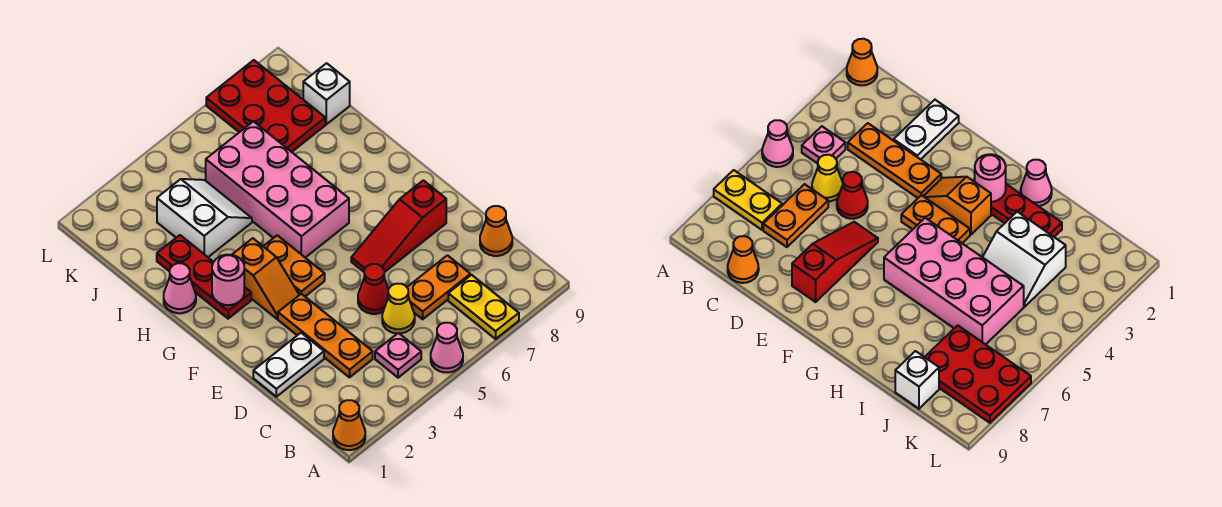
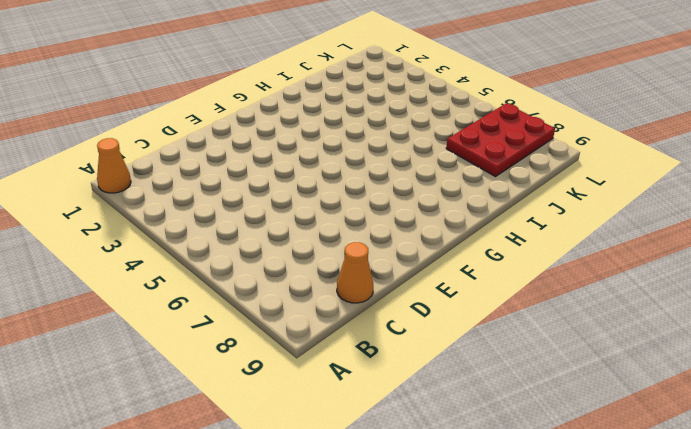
none -> pink cone A5 level 1
none -> yellow plate A7:B7 level 1
none -> pink plate B4 level 1

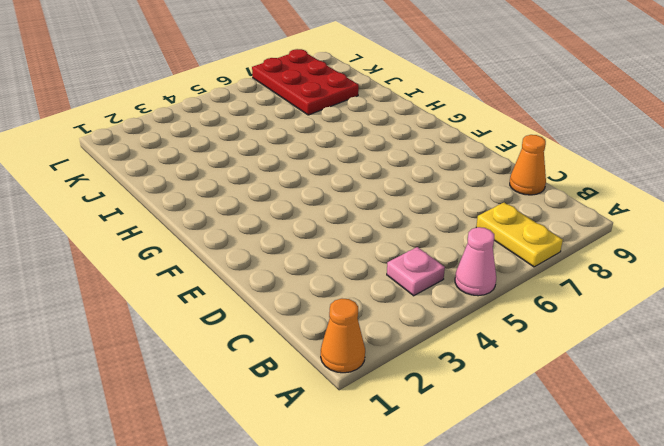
none -> orange plate C3:E3 level 1
none -> yellow cone C5 level 1
none -> orange plate C6:C7 level 1

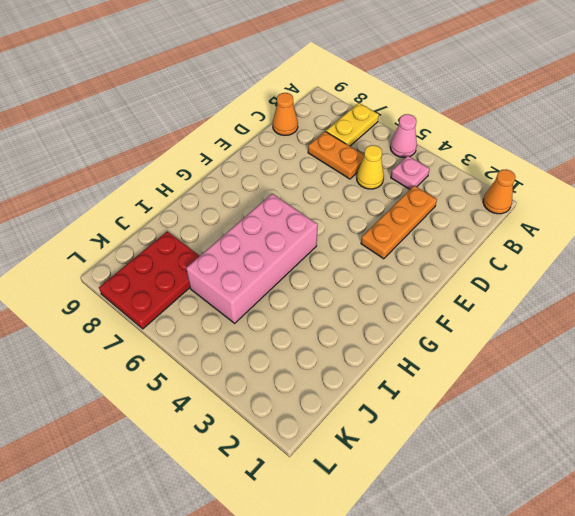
none -> white plate D1:D2 level 1
none -> red cone D5 level 1
none -> red slope E6:E8 level 1 top 8

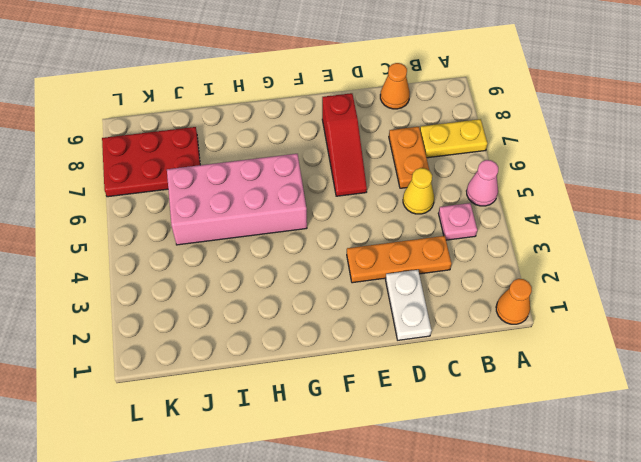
none -> red cone D5 level 1
none -> orange slope F3:G3 level 1 top G
none -> orange plate F4:G4 level 1

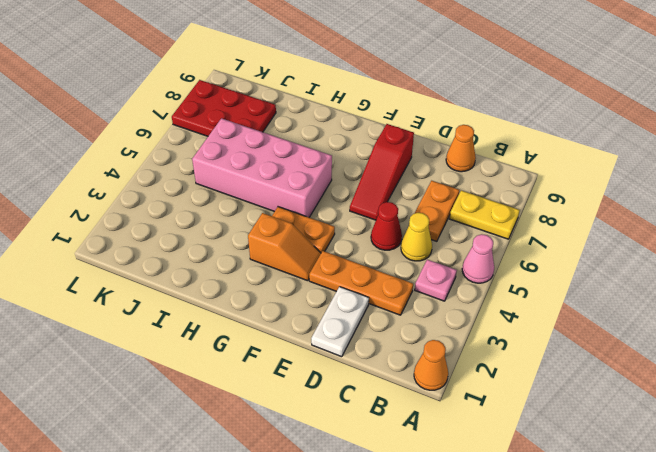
none -> red plate G2:I2 level 1
none -> pink cone H1 level 1
none -> white slope I3:J4 level 1 top 3

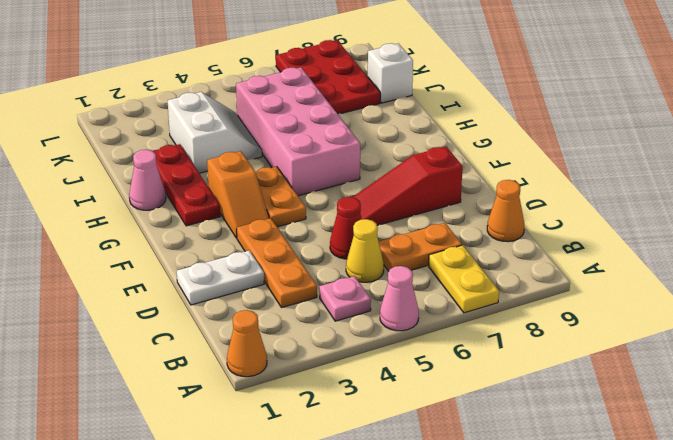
none -> pink round brick G2 level 2

